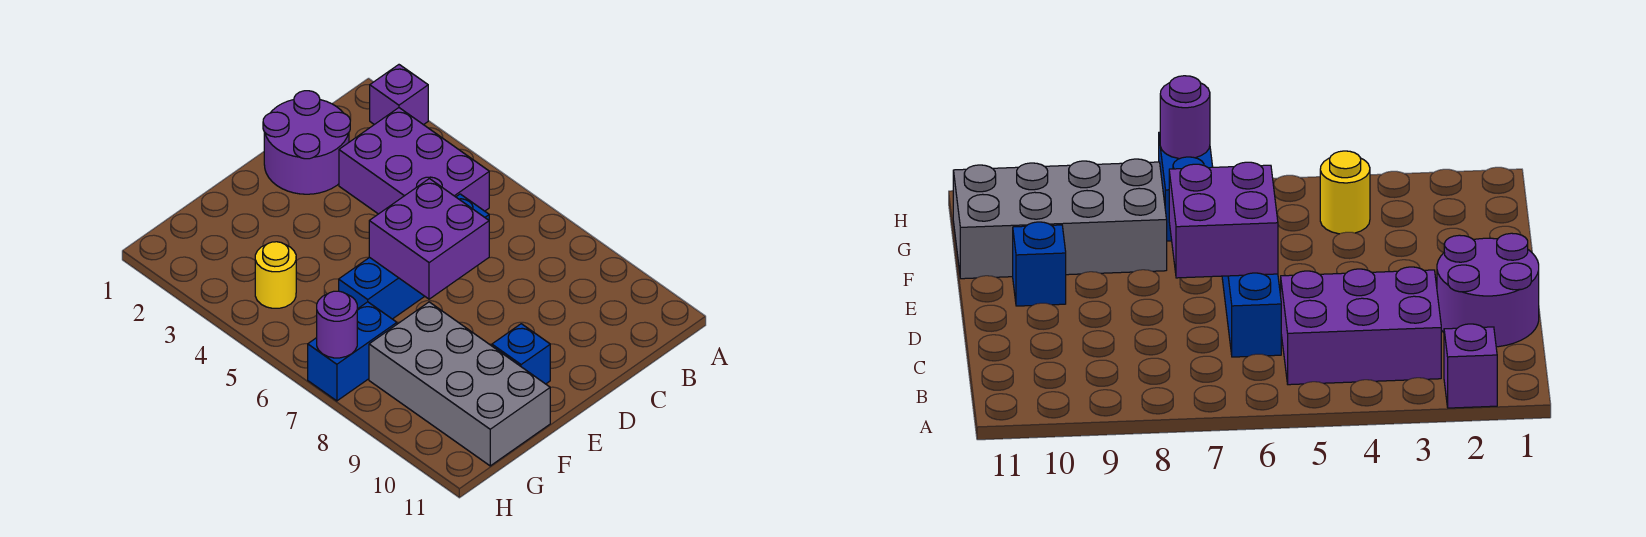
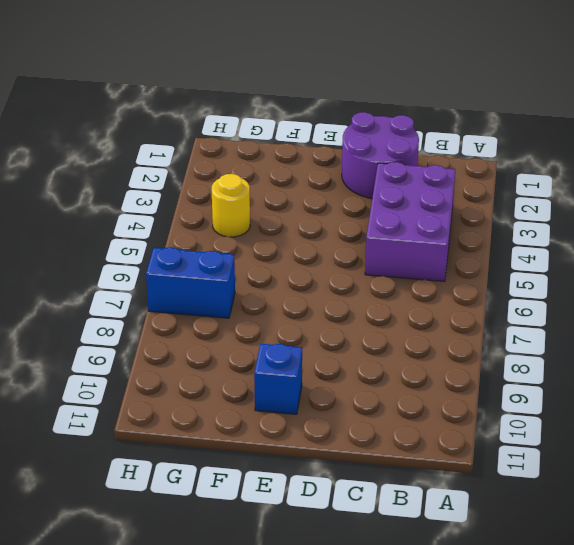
none -> purple brick A2 level 1
none -> blue brick C6:F6 level 1

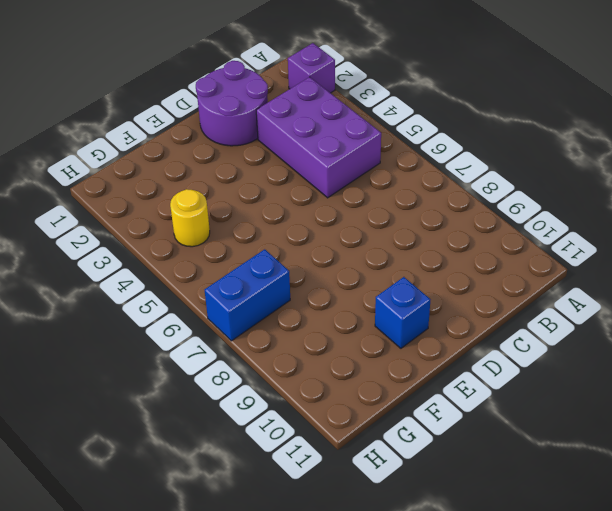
none -> blue brick C6:F6 level 1
none -> grey brick F8:G11 level 1

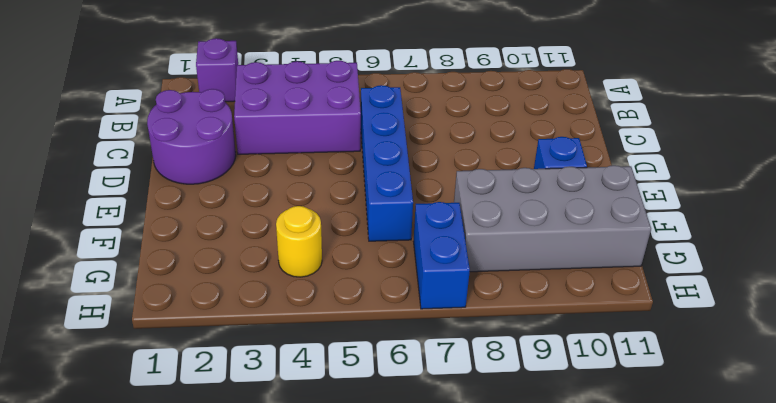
none -> purple brick D6:E7 level 2
none -> purple round brick H7 level 2

